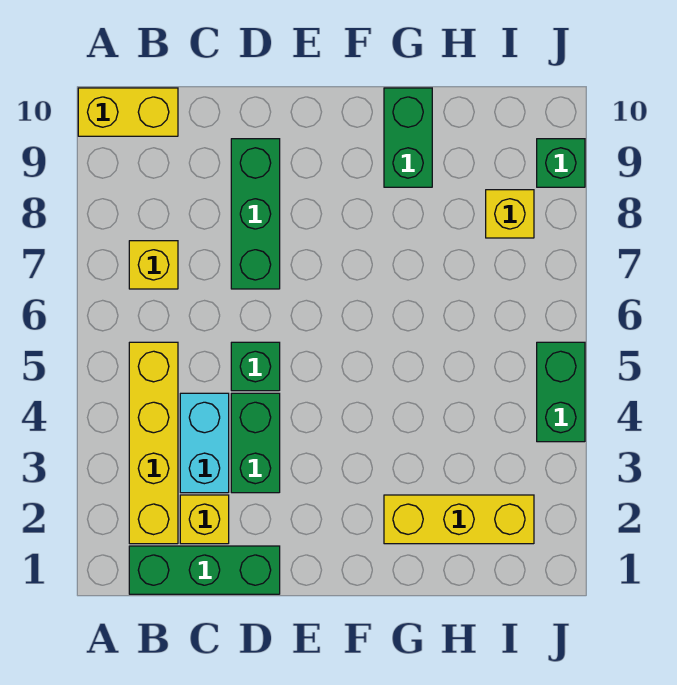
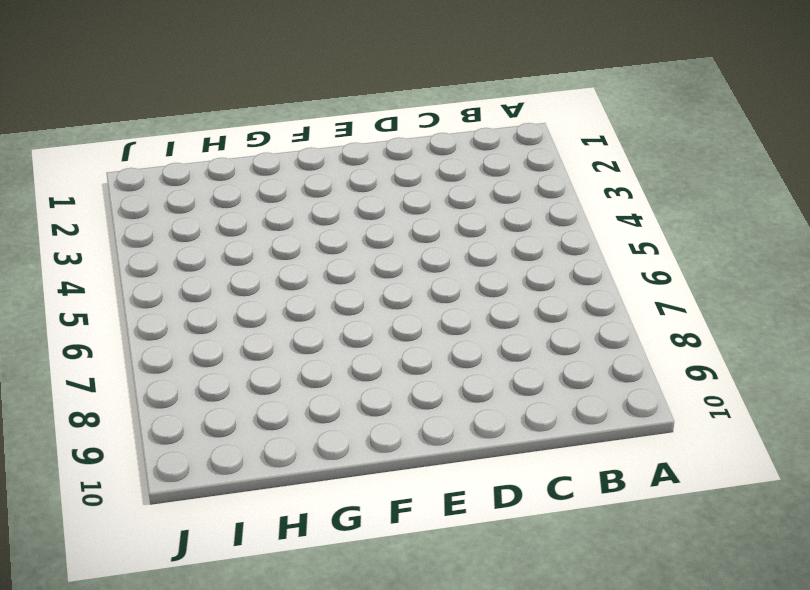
none -> yellow brick A10:B10 level 1
none -> green brick B1:D1 level 1
none -> yellow brick B2:B5 level 1

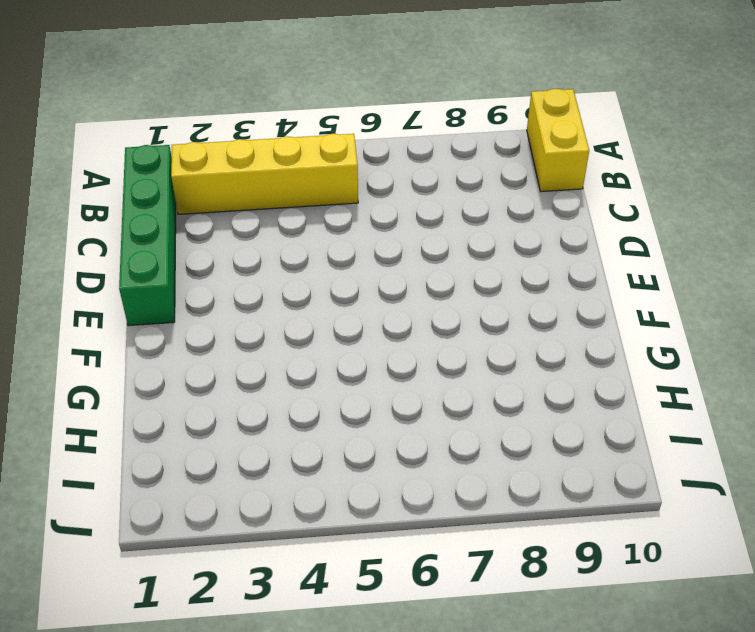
green brick B1:E1 level 1 -> green brick B1:D1 level 1
none -> yellow brick B7 level 1
none -> yellow brick C2 level 1
none -> cyan brick C3:C4 level 1

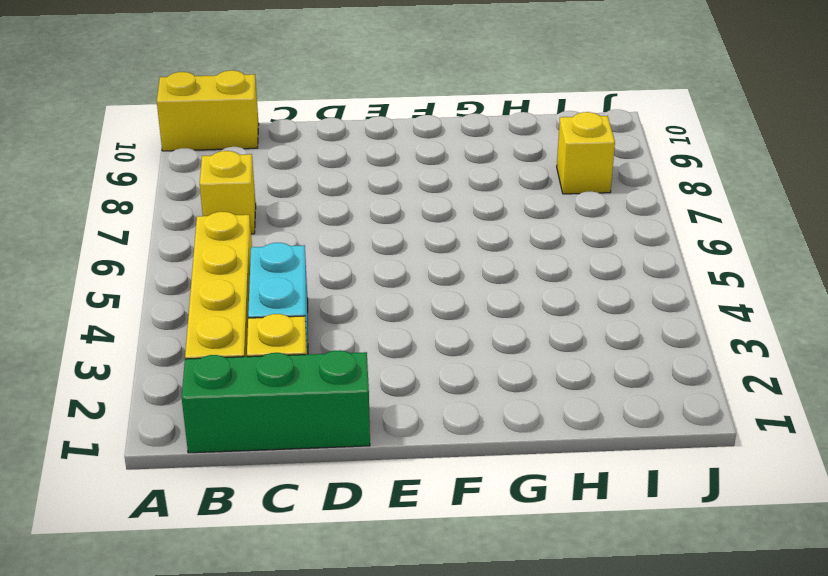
none -> green brick D3:D4 level 1
none -> green brick D5 level 1
none -> green brick D7:D9 level 1

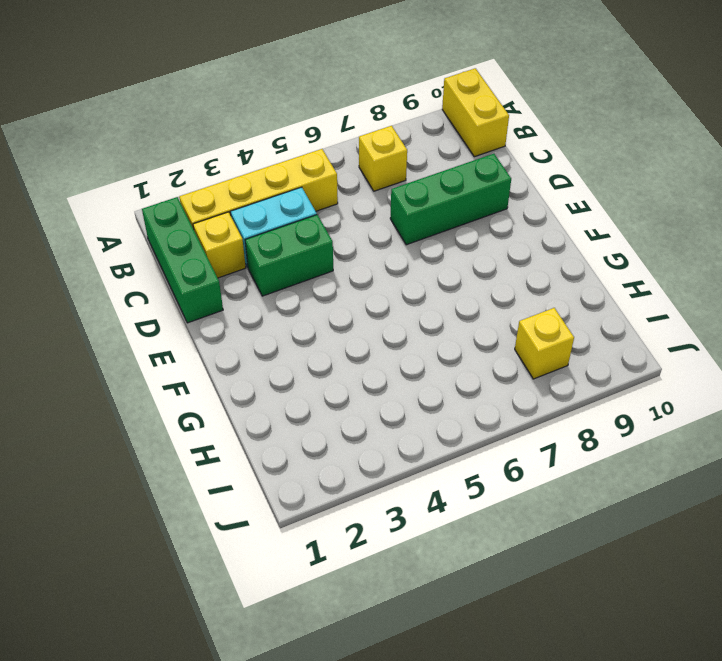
none -> green brick D5 level 1
none -> yellow brick G2:I2 level 1
none -> green brick G9:G10 level 1

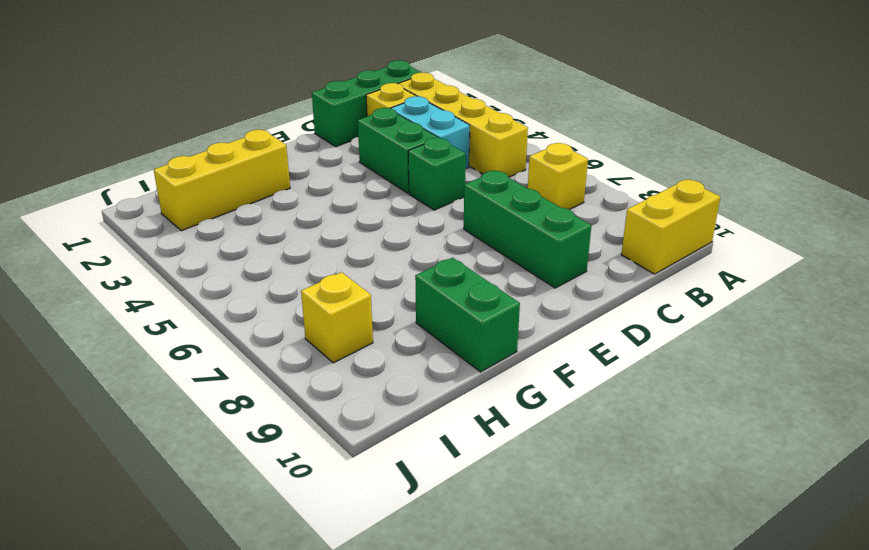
none -> green brick J4:J5 level 1
none -> green brick J9 level 1

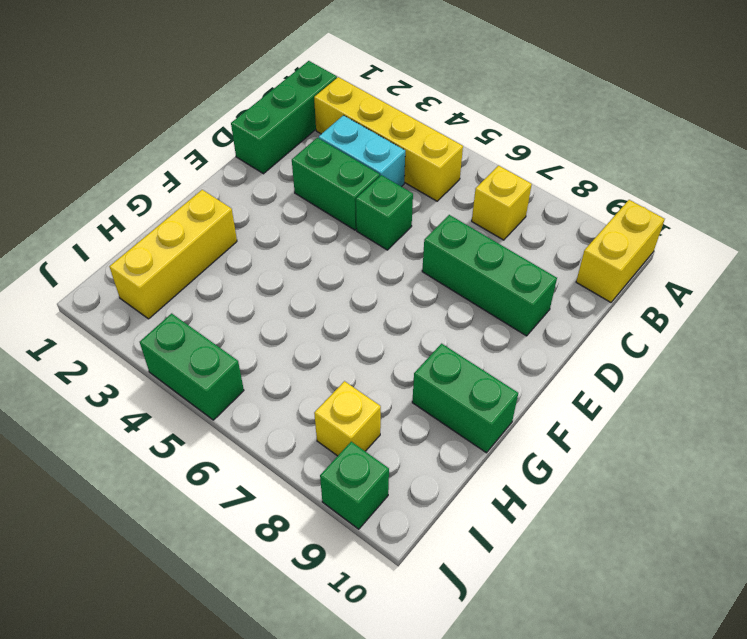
none -> yellow brick C2 level 1

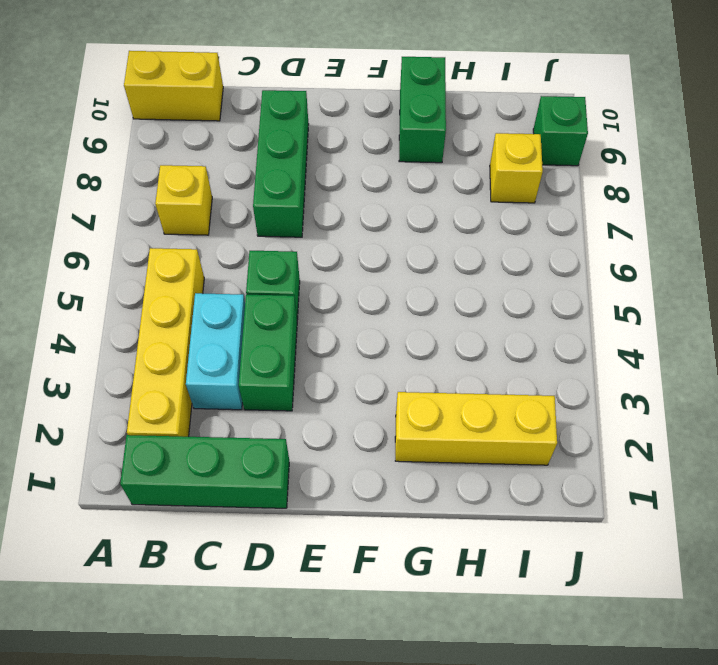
none -> yellow brick C2 level 1
none -> green brick J4:J5 level 1

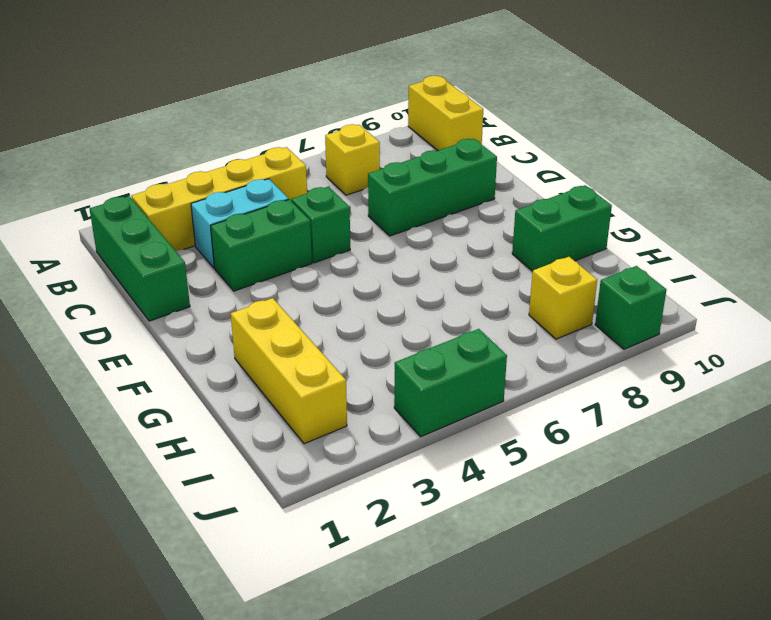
none -> yellow brick C2 level 1

